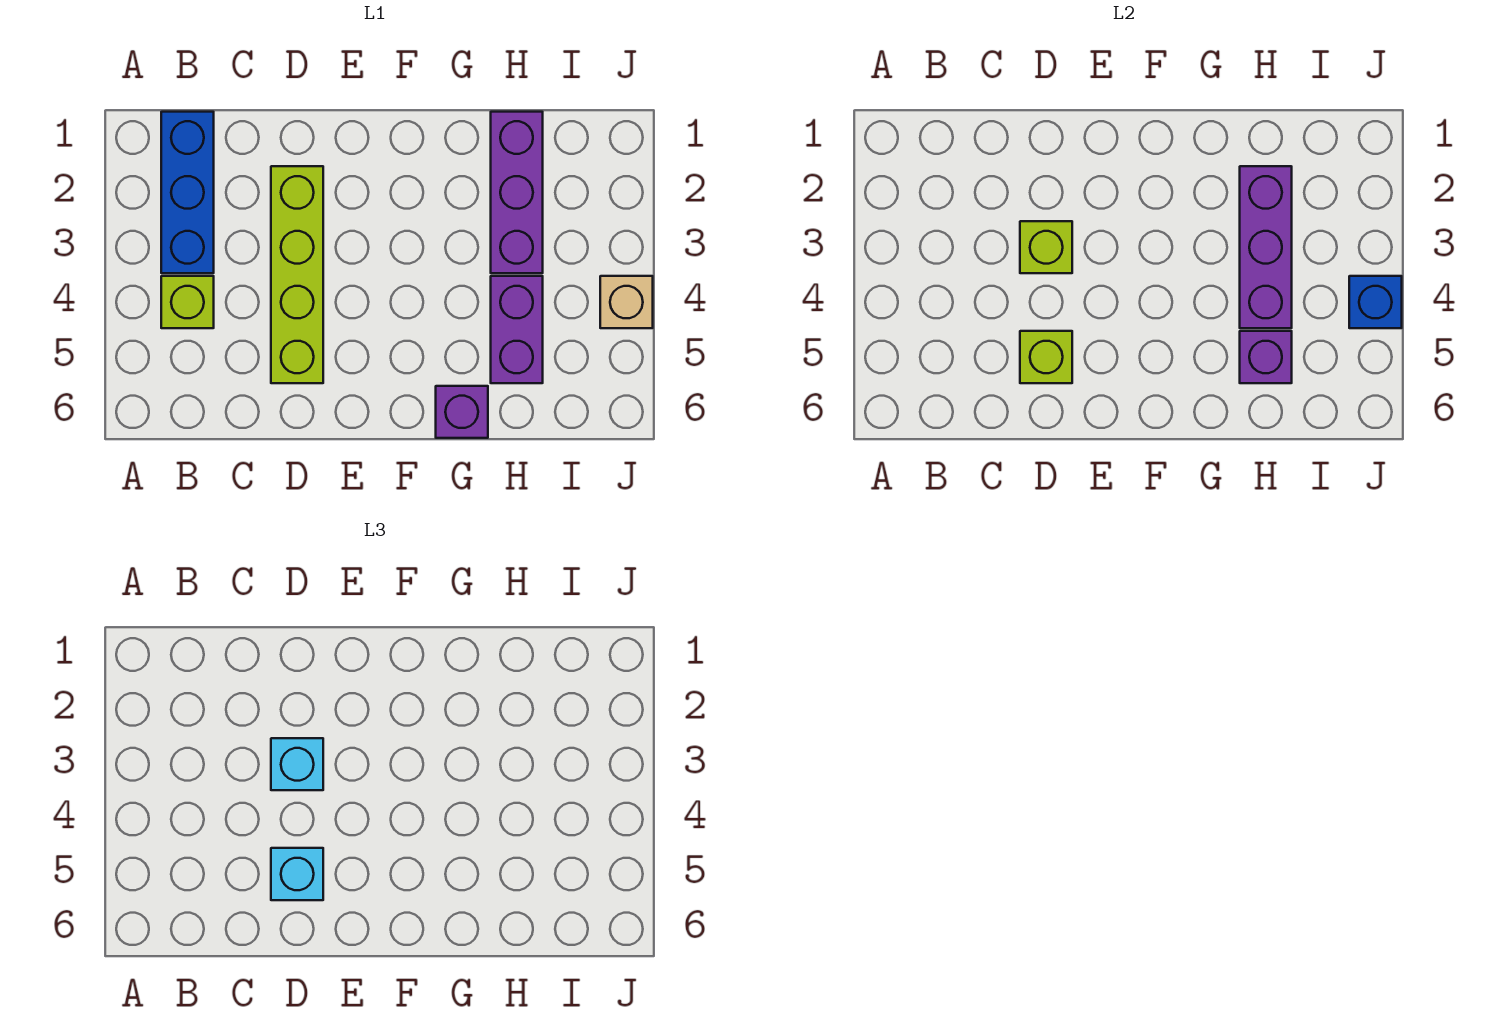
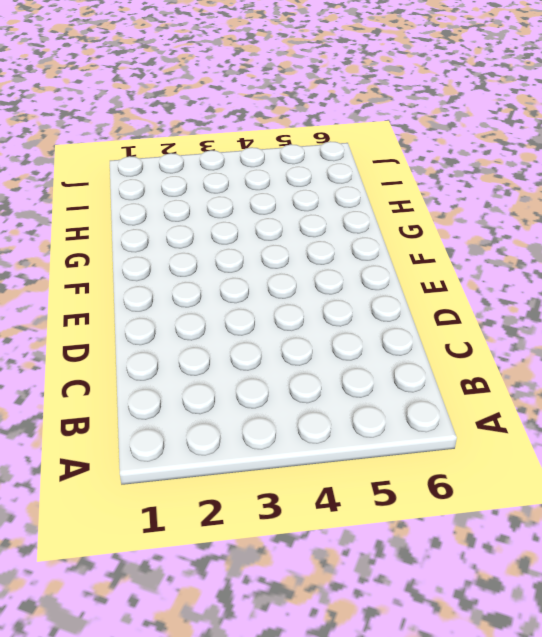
none -> blue brick B1:B3 level 1
none -> lime brick B4 level 1
none -> lime brick D2:D5 level 1

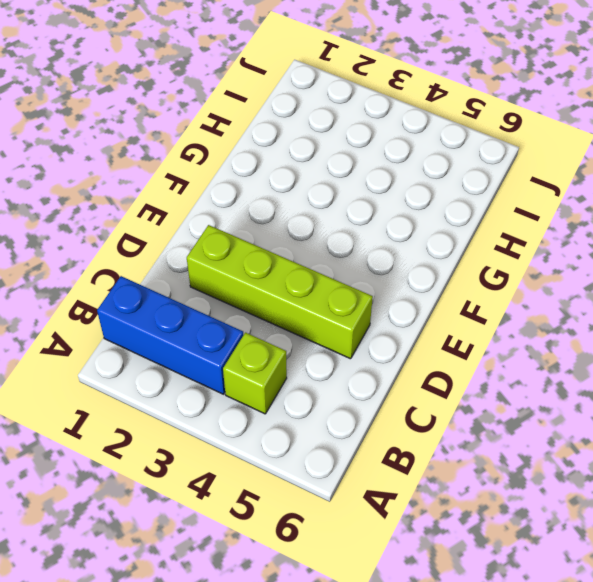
none -> purple brick G6 level 1
none -> purple brick H1:H3 level 1
none -> purple brick H4:H5 level 1

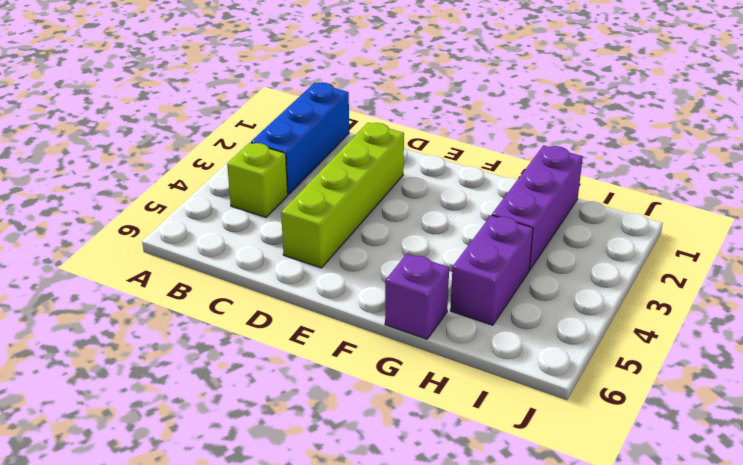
none -> tan brick J4 level 1
none -> lime brick D3 level 2
none -> lime brick D5 level 2

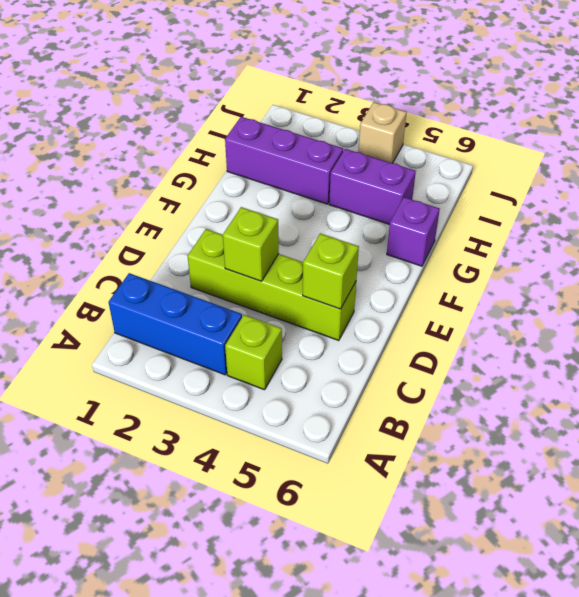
none -> purple brick H2:H4 level 2
none -> purple brick H5 level 2
none -> blue brick J4 level 2

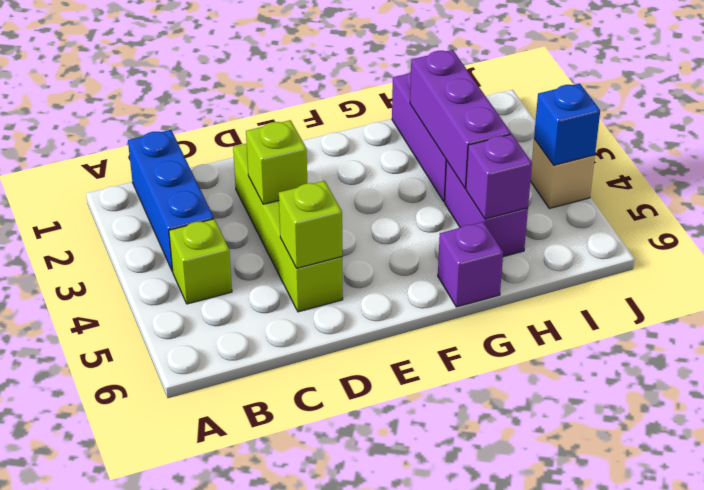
none -> cyan brick D3 level 3
none -> cyan brick D5 level 3

